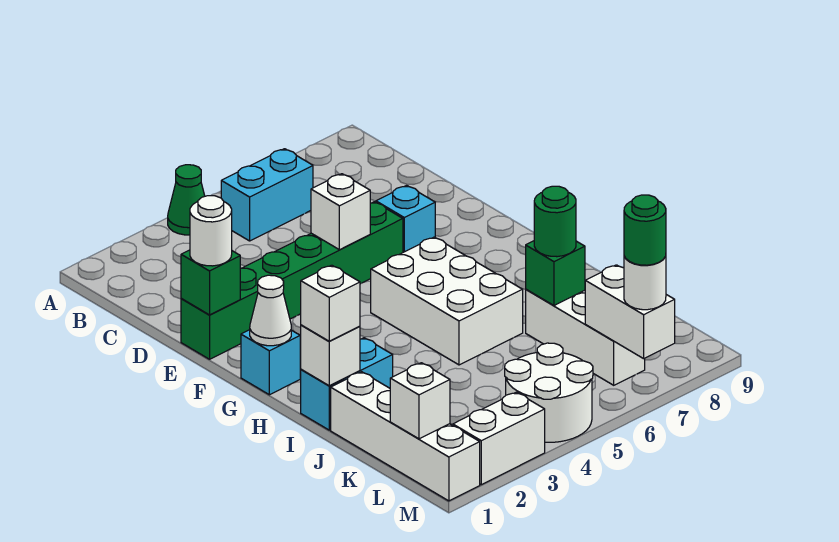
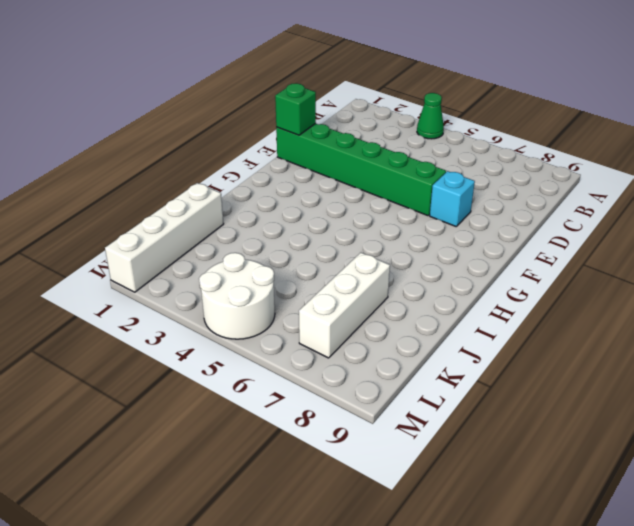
none -> cyan brick B5:B6 level 1
none -> cyan brick G1 level 1
none -> white brick G5:I6 level 1

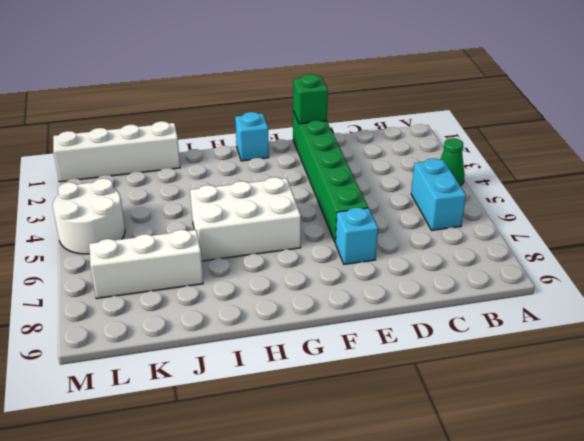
none -> cyan brick I1:I2 level 1
none -> white brick M2:M3 level 1
none -> white brick E5 level 2

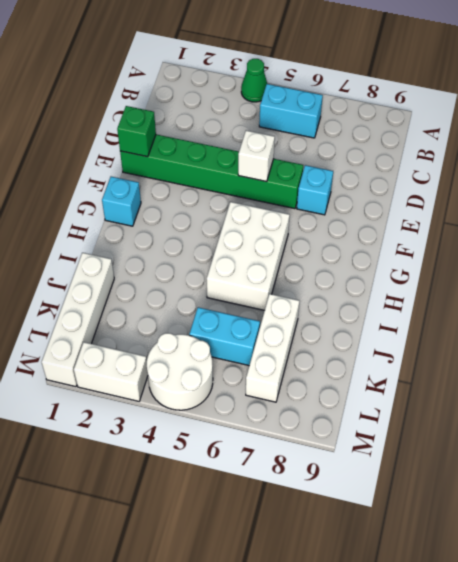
cyan brick K5:K6 level 1 -> cyan brick I1:I2 level 1
none -> white cone G1 level 2
none -> white brick I1 level 2
none -> green brick J7 level 2

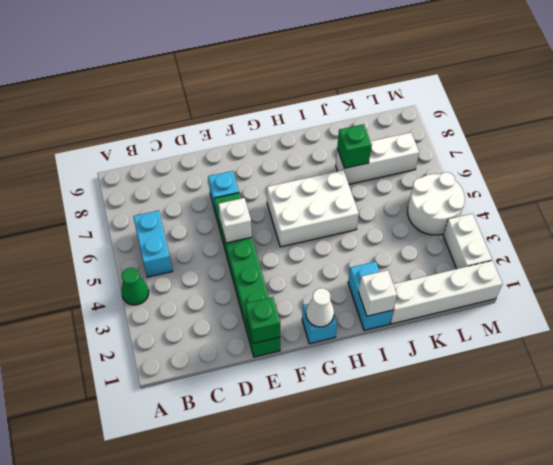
none -> white brick L1 level 2
none -> white brick L7:M7 level 2
none -> white round brick E1 level 3

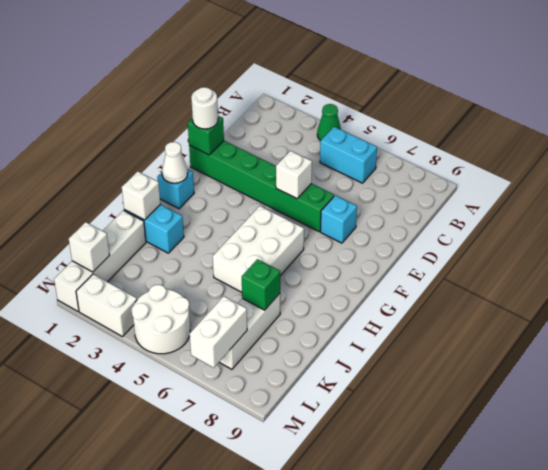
none -> white brick I1 level 3
none -> green round brick J7 level 3
none -> white round brick M7 level 3

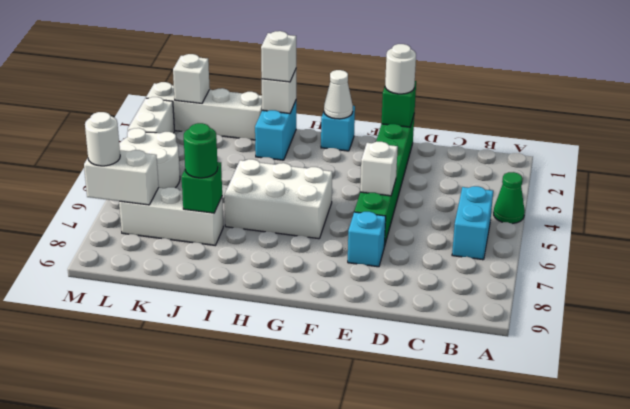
none -> green round brick M7 level 4

